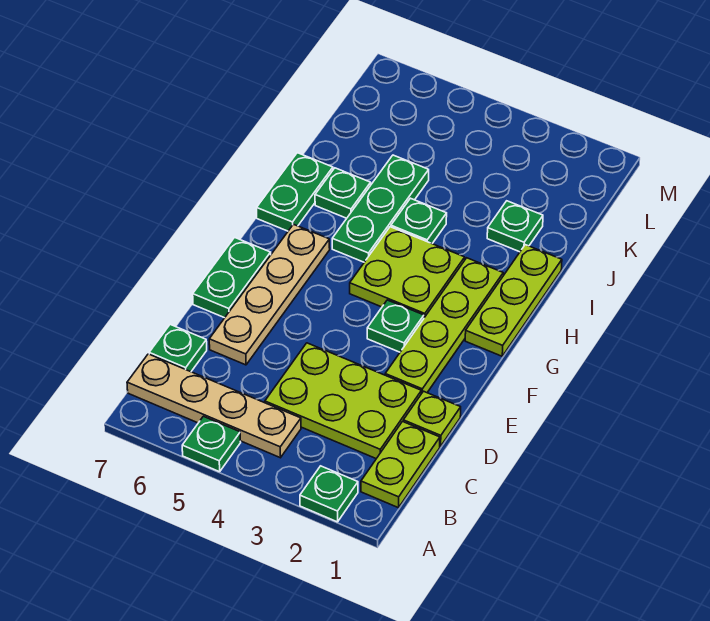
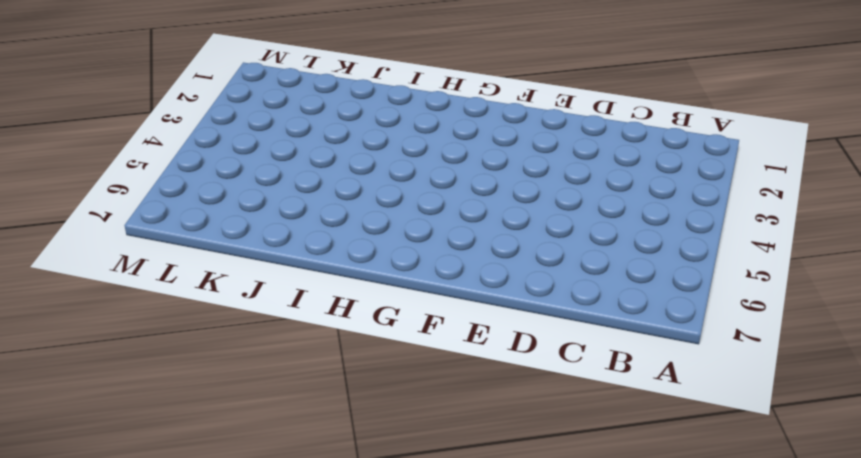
none -> green plate A2 level 1
none -> green plate A5 level 1
none -> lime plate B1:C1 level 1

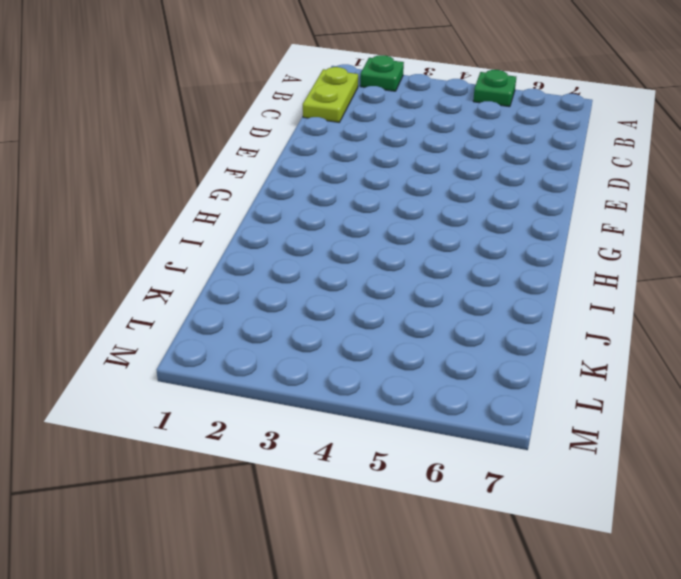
none -> tan plate B4:B7 level 1
none -> lime plate C2:D4 level 1
none -> green plate C7 level 1

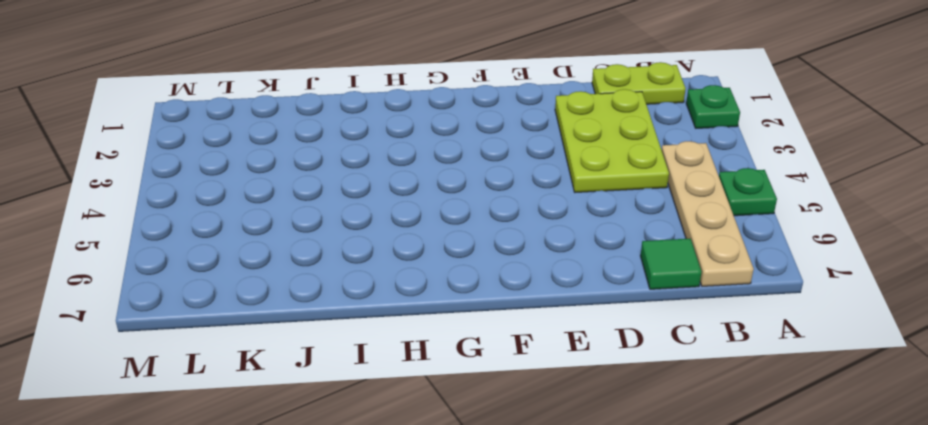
green tile C7 level 1 -> green plate C7 level 1
none -> lime plate D1 level 1
none -> tan plate D6:G6 level 1
none -> lime plate E2:H2 level 1

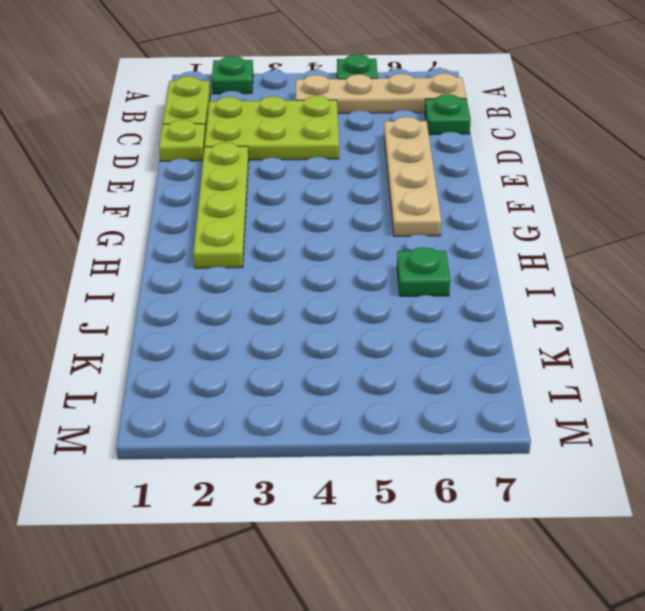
none -> green plate E7:F7 level 1
none -> green plate F3 level 1
none -> lime plate G1:I1 level 1

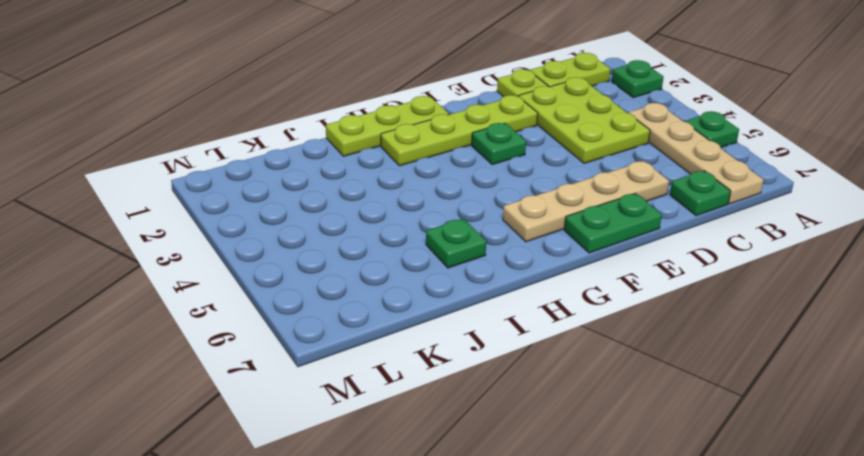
none -> lime plate G3:H4 level 1
none -> green plate H5:J5 level 1
none -> green plate H7:I7 level 1

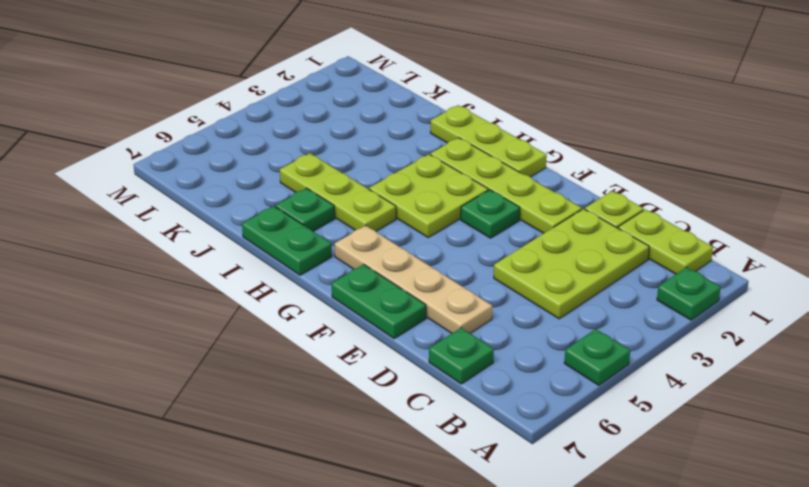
lime plate H5:J5 level 1 -> green plate H5:J5 level 1
none -> tan plate B4:B7 level 1
none -> green plate I4 level 1
none -> green plate J2 level 1

